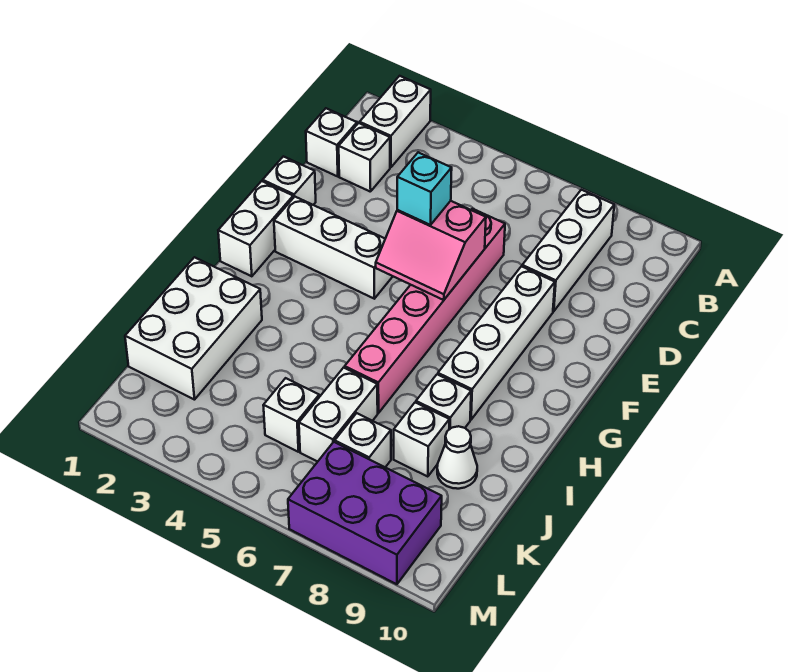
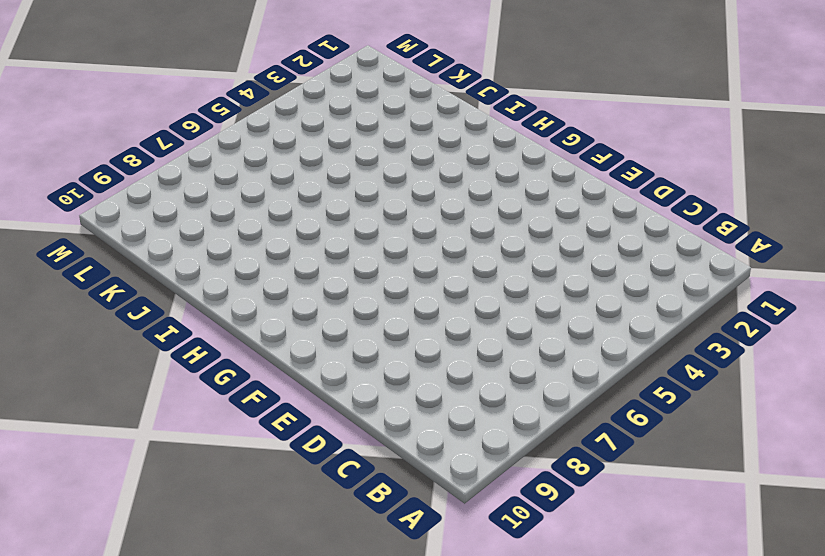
none -> white brick A2:B2 level 1
none -> white brick B8:D8 level 1
none -> white brick C1 level 1

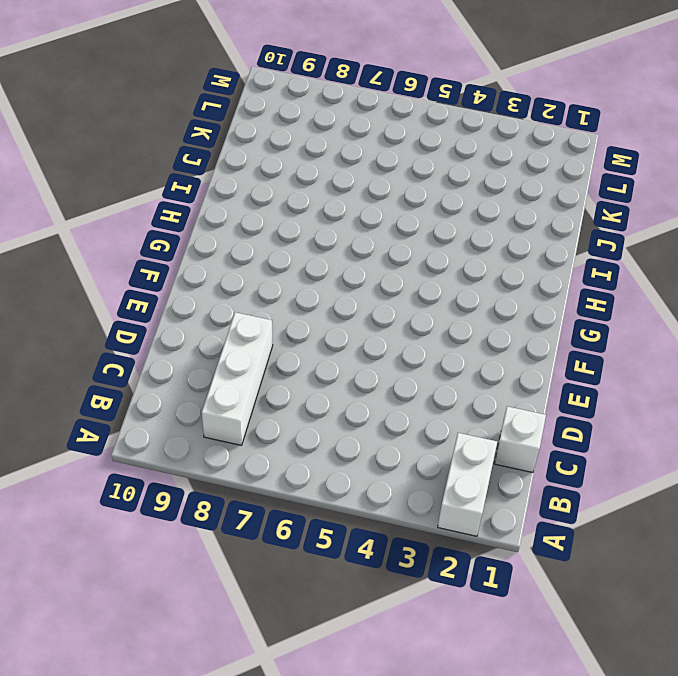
none -> white brick C2 level 1
none -> pink brick D6:I6 level 1
none -> white brick E1 level 1

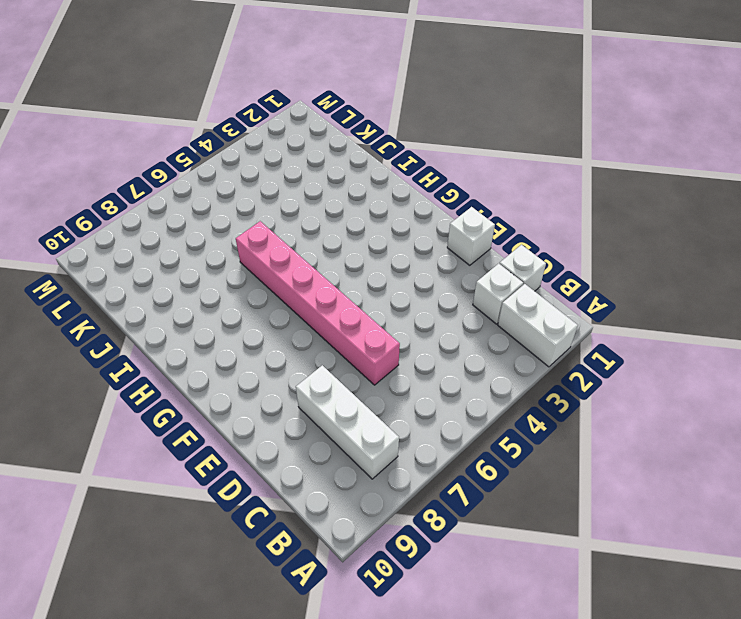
none -> white brick E8:H8 level 1
none -> white brick F1:G1 level 1
none -> white brick F2:F4 level 1

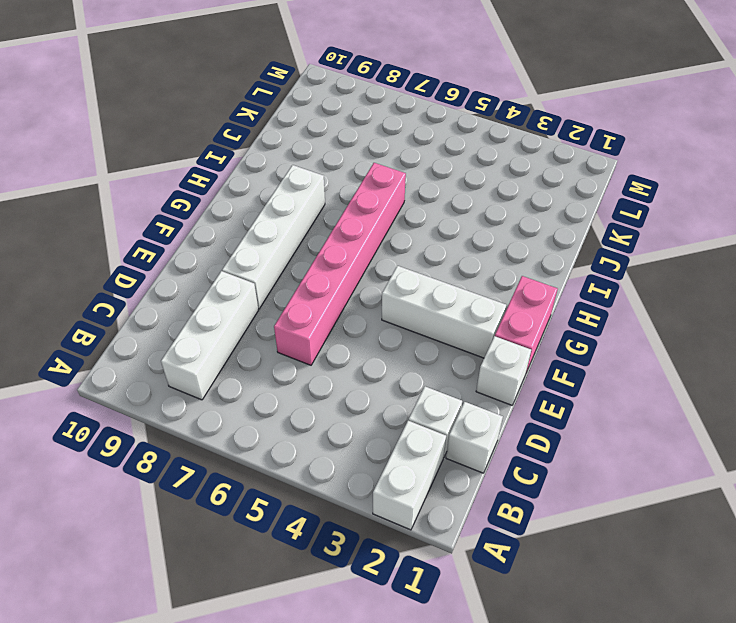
pink brick F1:G1 level 1 -> white brick F1:G1 level 1
none -> white brick I1:K2 level 1
none -> white brick I8 level 1
none -> white brick J6:K6 level 1

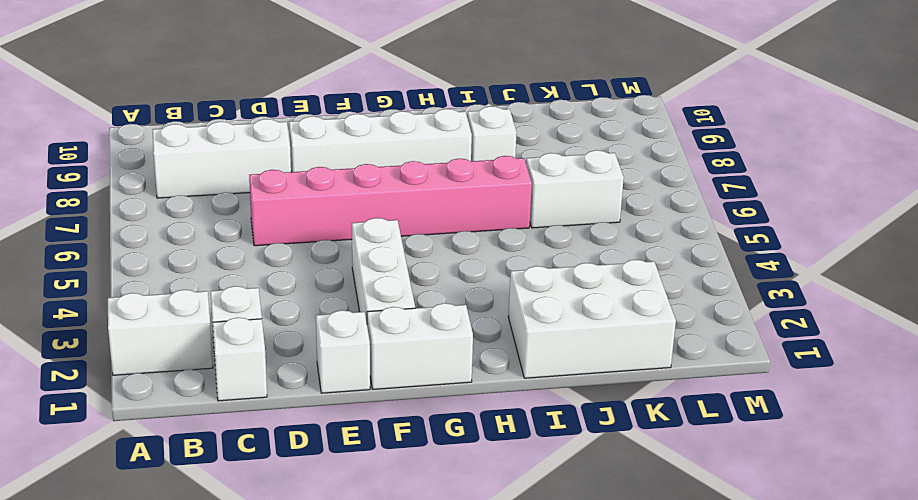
none -> white brick J8 level 1
none -> white cone J9 level 1
none -> white brick K5 level 1

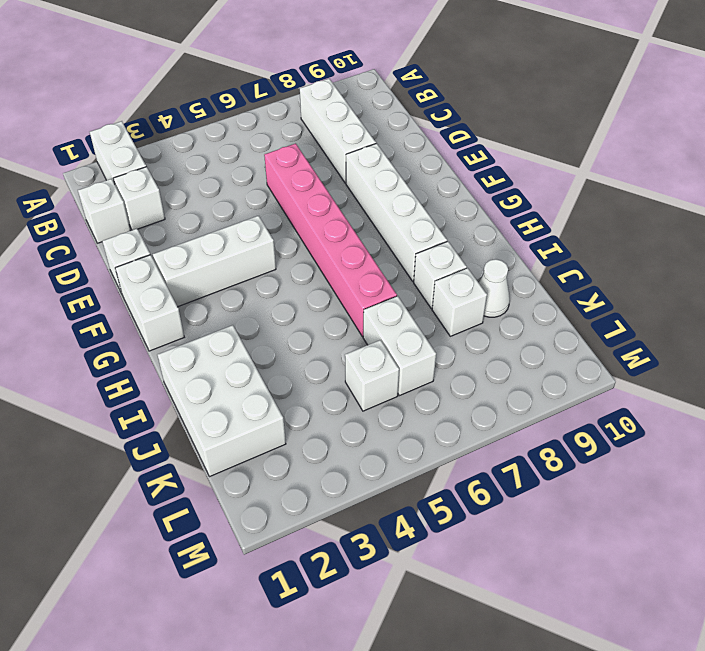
none -> white brick K7 level 1
none -> purple brick L7:M9 level 1
none -> pink slope E5:F6 level 2 top E

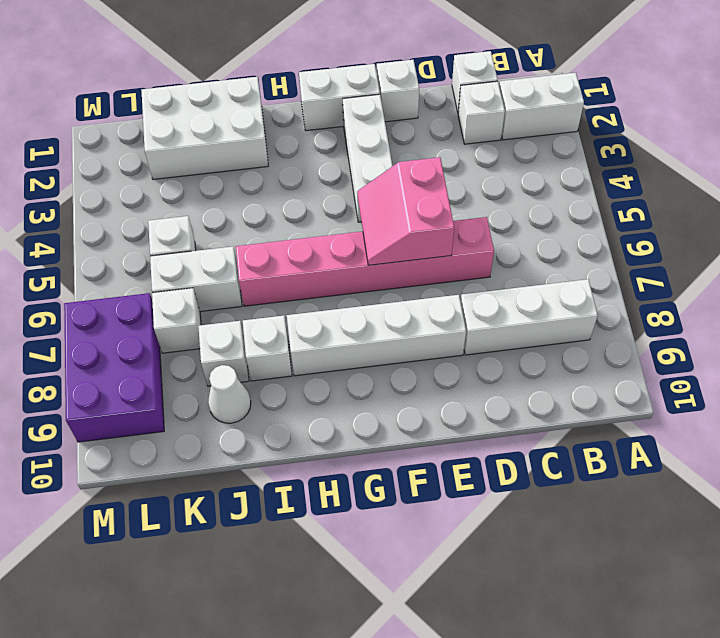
none -> cyan brick E5 level 3

